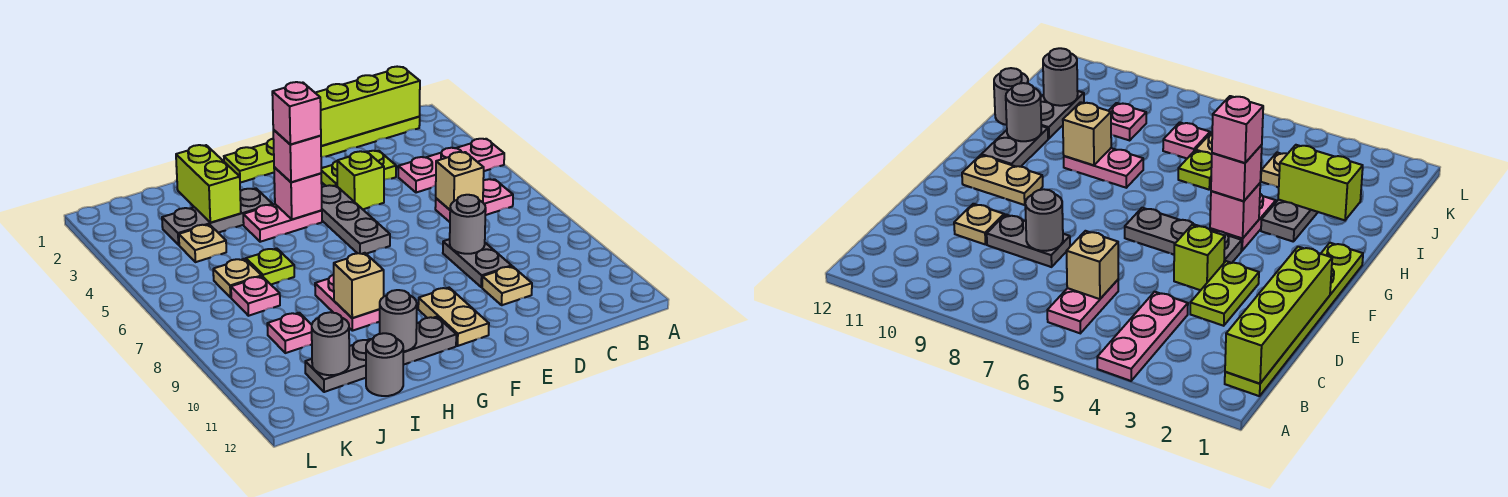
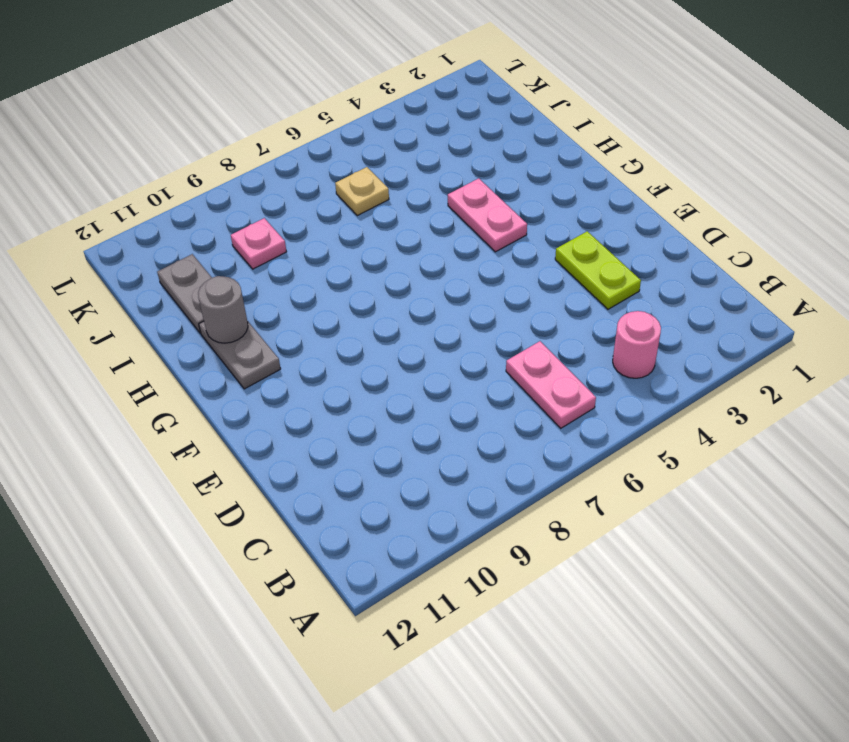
pink round brick B4 level 1 -> pink plate A4:C4 level 1
none -> lime plate B1:G1 level 1
none -> grey plate D8:D9 level 1
none -> tan plate D10 level 1
none -> lime brick E4 level 1

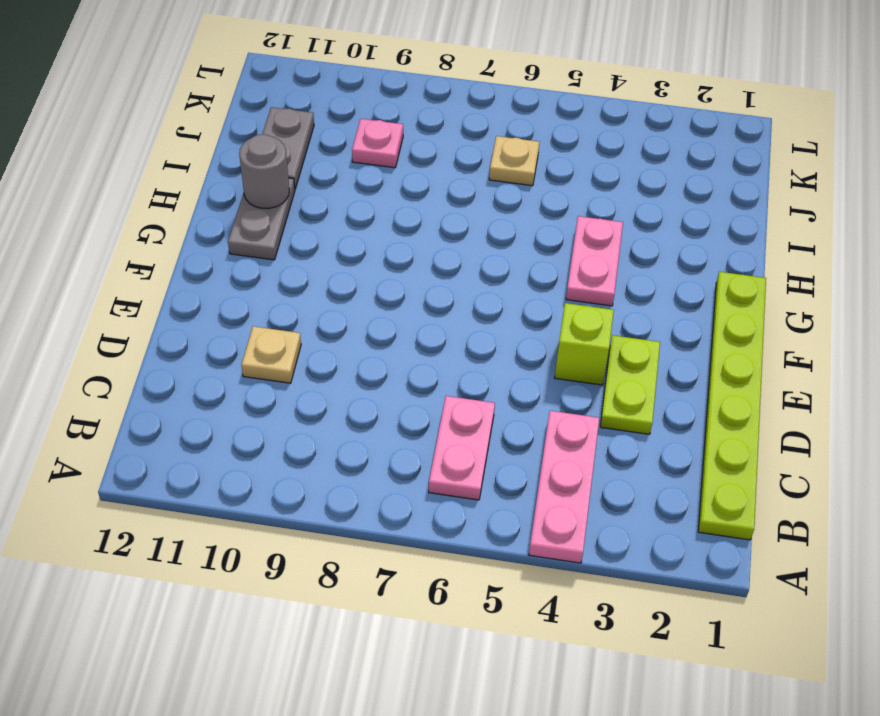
none -> grey plate D8:D9 level 1
none -> grey plate F4:F6 level 1
none -> tan plate F10:F11 level 1
none -> grey plate H3:J3 level 1

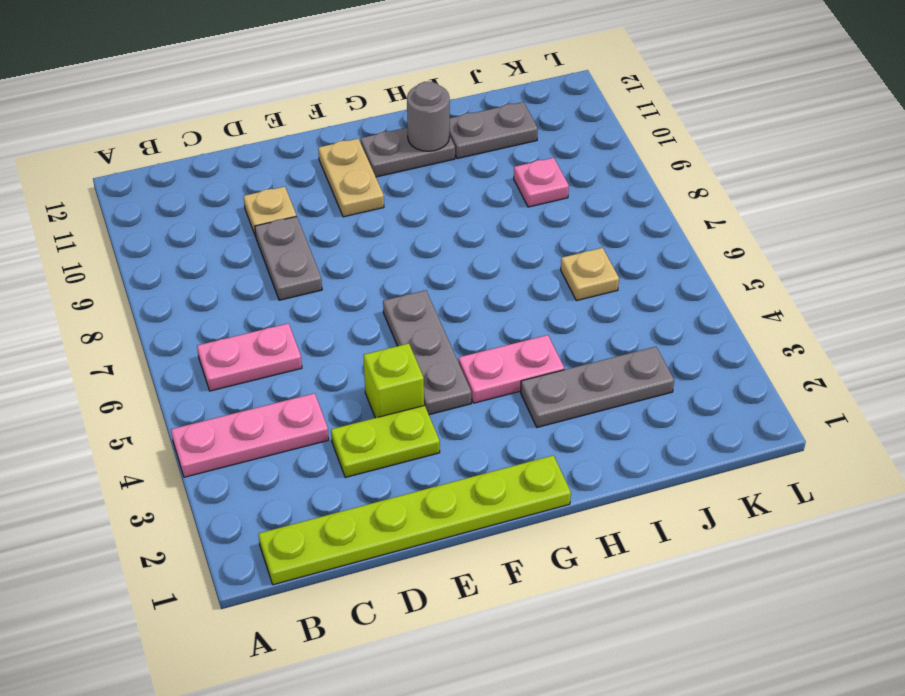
none -> pink plate H8:H9 level 1
none -> lime plate I6 level 1
none -> grey round brick I12 level 1
none -> tan plate J4 level 1

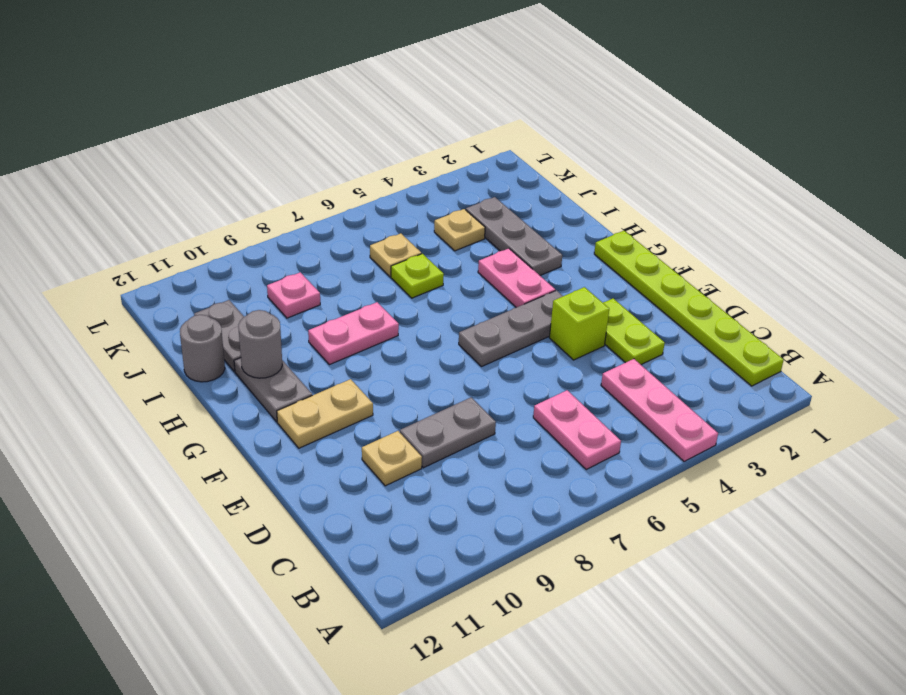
none -> pink plate J7 level 1
none -> lime brick B1:E1 level 2
none -> tan brick C6 level 2
none -> grey round brick D8 level 2

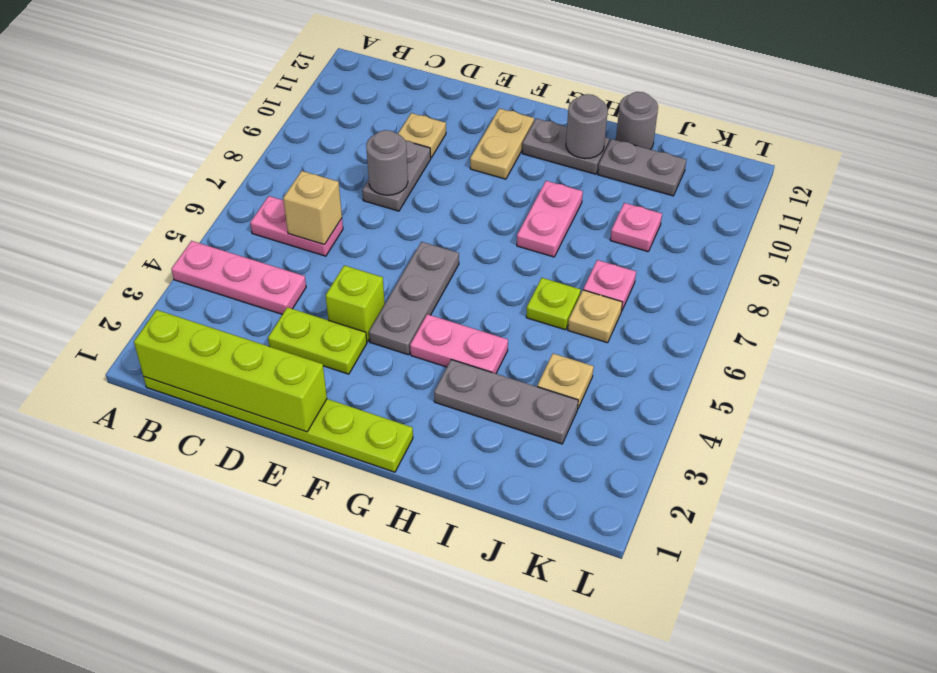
none -> pink brick G4 level 2
none -> tan brick H9 level 2
none -> lime brick I2:I3 level 2
none -> grey round brick J11 level 2

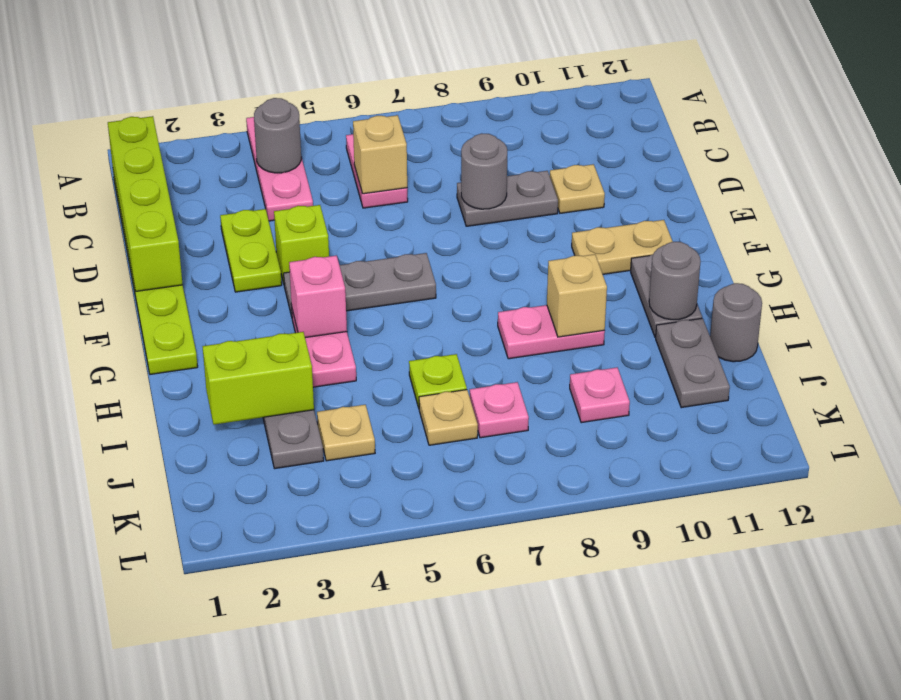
grey round brick B4 level 2 -> grey round brick J11 level 2
none -> pink brick G4 level 3
none -> pink brick G4 level 4

